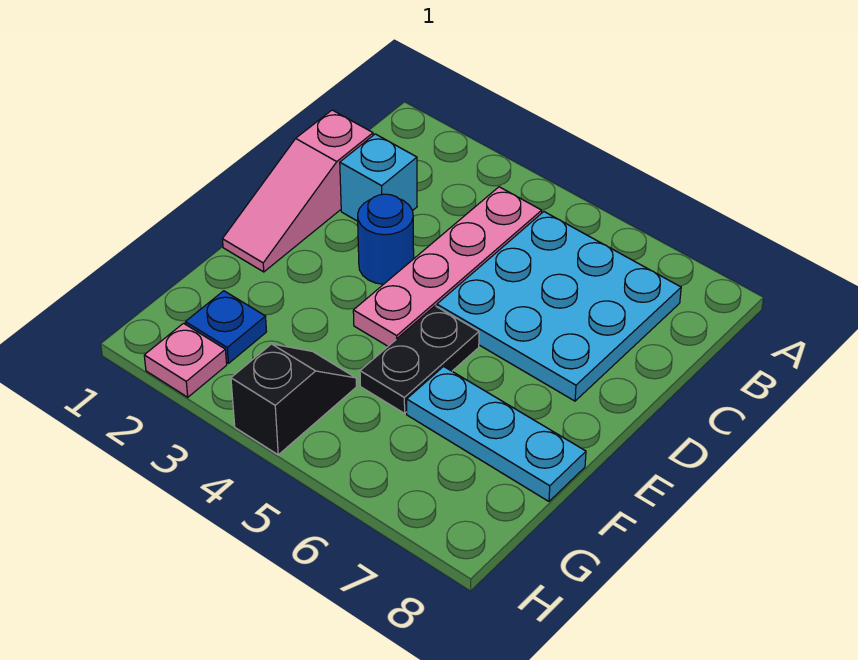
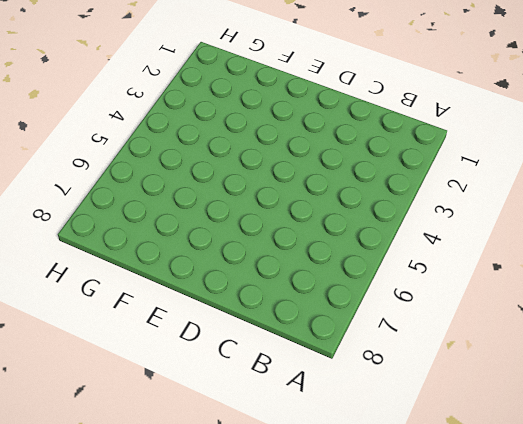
none -> pink plate B4:E4 level 1
none -> cyan plate B5:D7 level 1

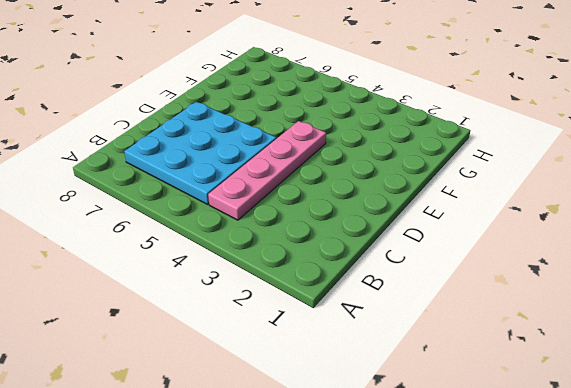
none -> pink slope C1:E1 level 1 top C
none -> cyan brick C2 level 1

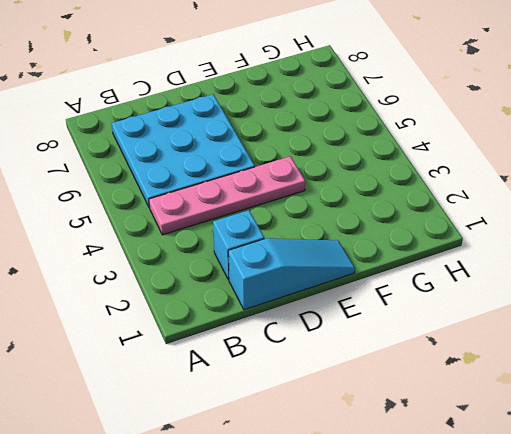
cyan slope C1:E1 level 1 top C -> pink slope C1:E1 level 1 top C
none -> blue round brick D3 level 1
none -> black plate E5:F5 level 1

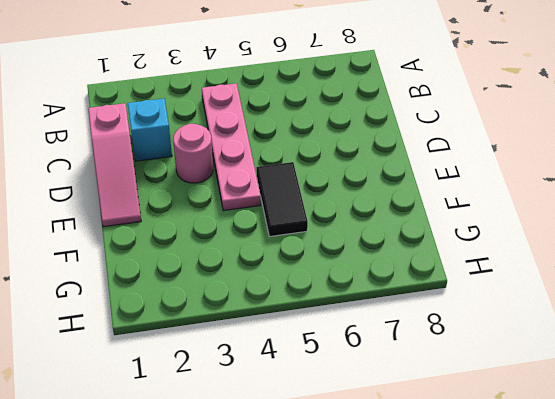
pink round brick D3 level 1 -> blue round brick D3 level 1
black tile E5:F5 level 1 -> black plate E5:F5 level 1
none -> cyan plate B5:D7 level 1
none -> cyan plate F6:F8 level 1

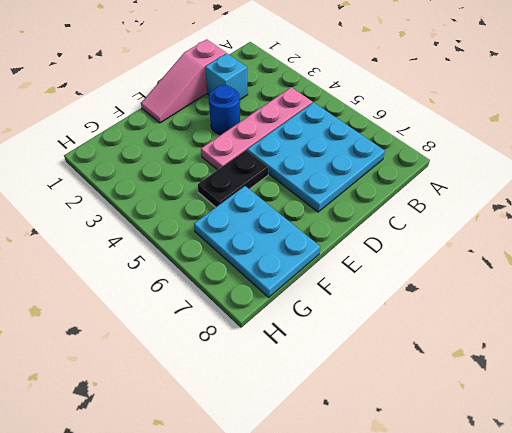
cyan plate F6:G8 level 1 -> cyan plate F6:F8 level 1
none -> blue plate G2 level 1
none -> black slope G4:H4 level 1 top H

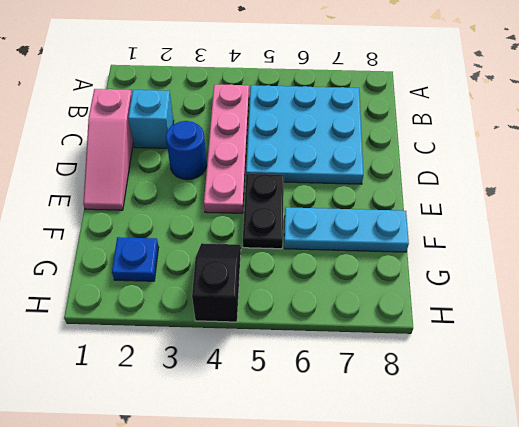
none -> pink plate H2 level 1

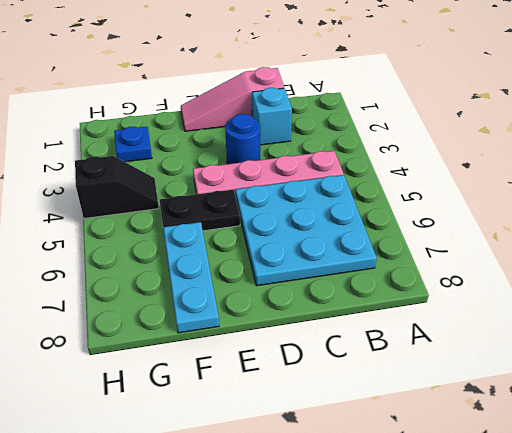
none -> pink plate H2 level 1

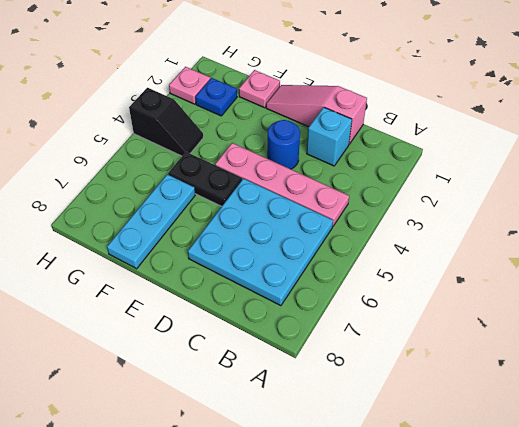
pink plate F1 level 1 -> none

